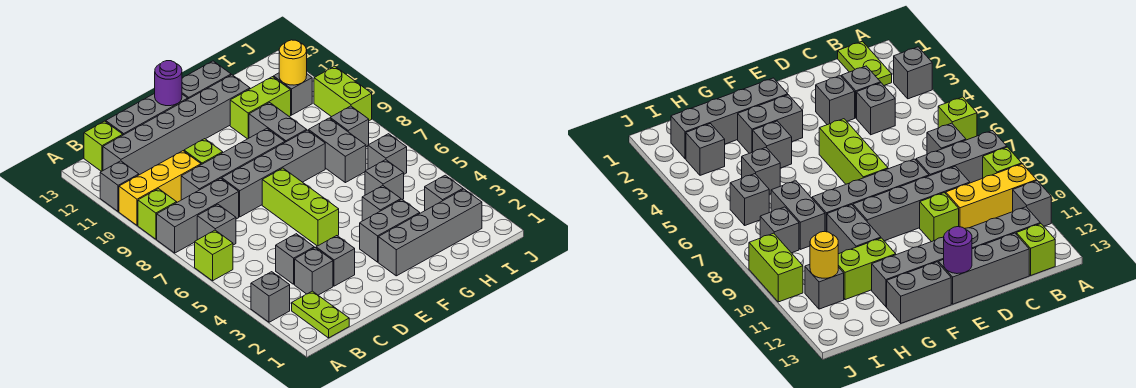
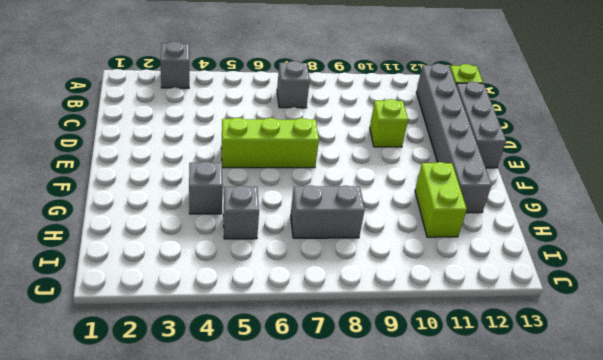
none -> lime brick A6 level 1
none -> grey brick A8:C8 level 1
none -> lime brick A9 level 1
none -> yellow brick A10:C10 level 1

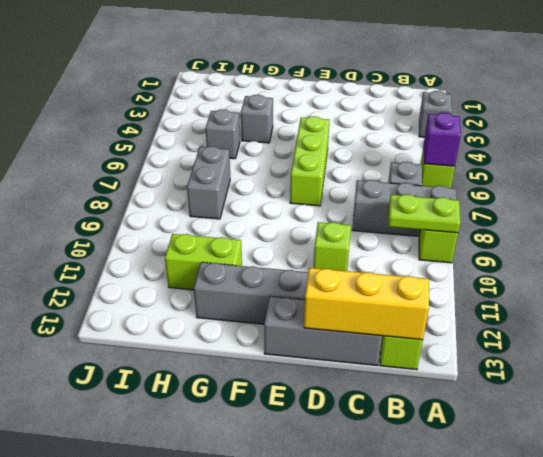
purple brick A6 level 2 -> none
lime plate A9:B9 level 2 -> lime plate B1:B2 level 1
yellow brick B13:D13 level 2 -> yellow brick A10:C10 level 1
none -> grey brick A11 level 1
none -> grey brick C3 level 1
none -> grey brick C4 level 1
none -> grey brick C9:F9 level 1

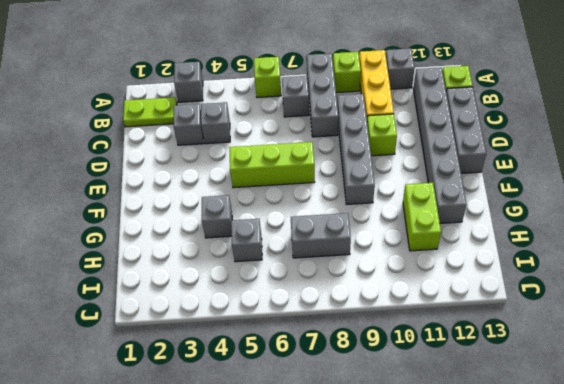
none -> grey brick D3 level 1
none -> grey brick D8:G8 level 1
none -> grey brick F2:I2 level 1
none -> grey brick F3:G3 level 1

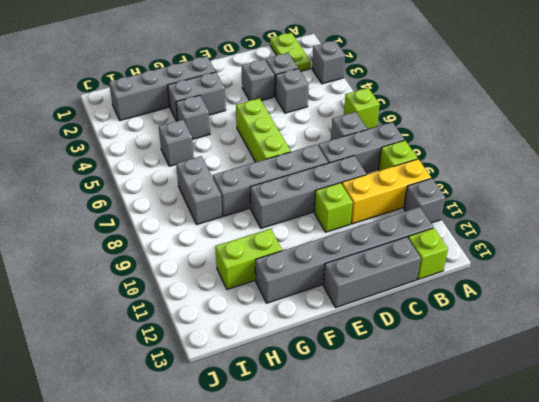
none -> grey brick F13:G13 level 1
none -> grey brick G9:G10 level 1
none -> grey brick I3 level 1
none -> grey brick I6 level 1

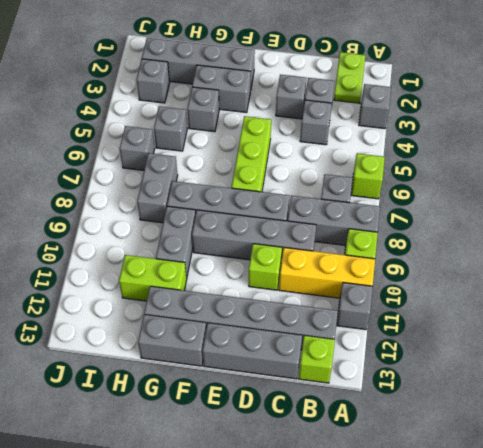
none -> grey brick I8 level 1
none -> grey brick I11 level 1
none -> lime brick J9:J10 level 1
none -> purple round brick E13 level 2

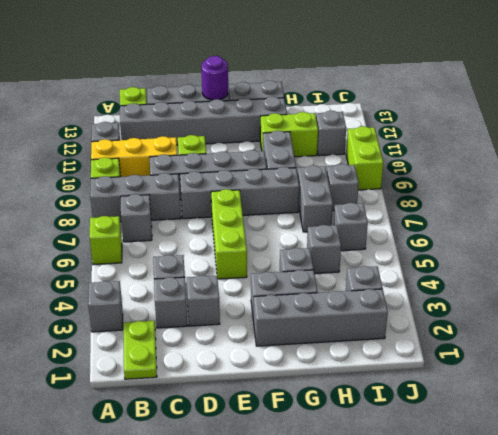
none -> yellow round brick I11 level 2

